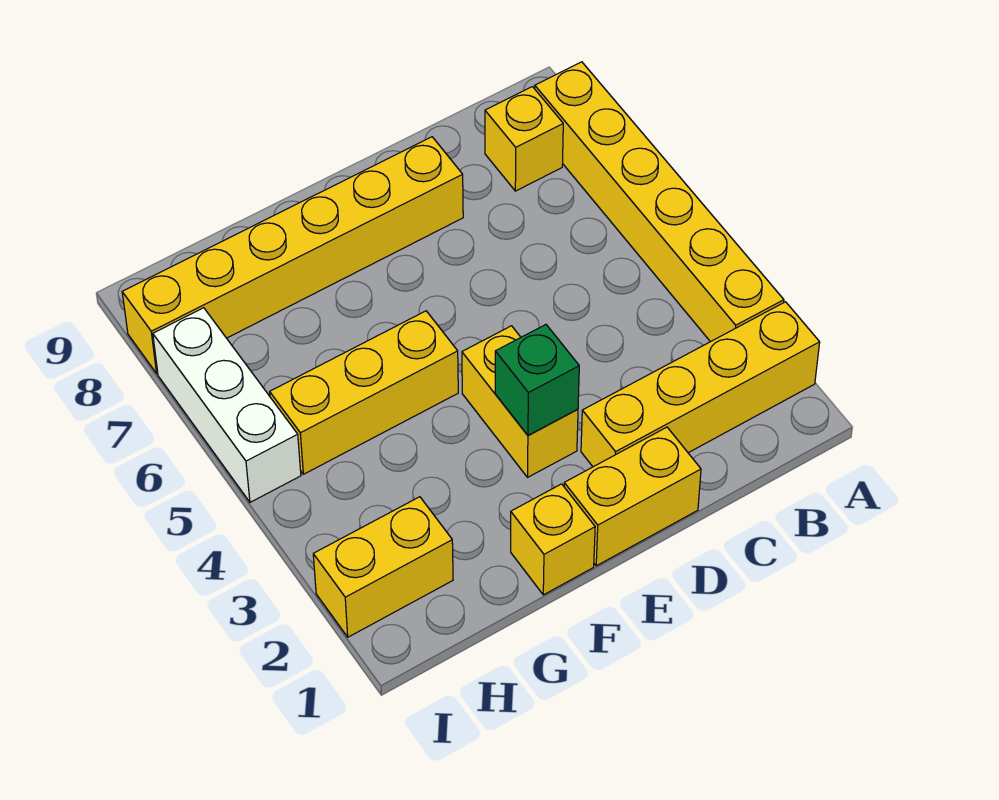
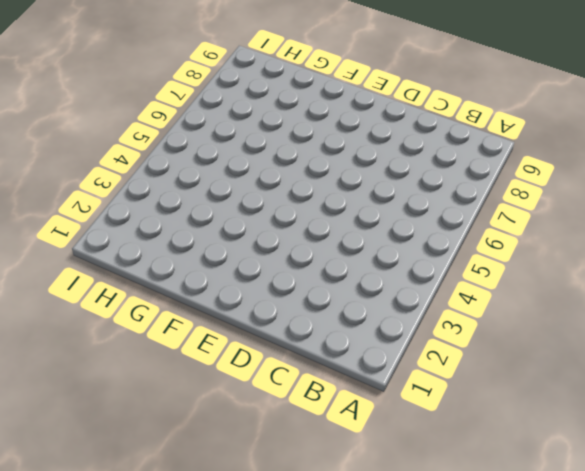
none -> yellow brick A2:D2 level 1
none -> yellow brick A3:A8 level 1

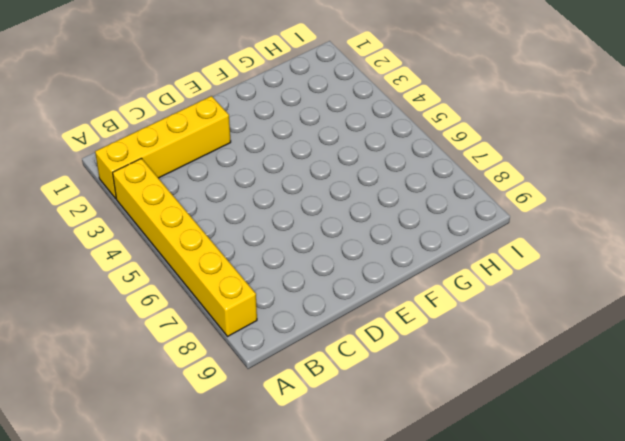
none -> yellow brick B8 level 1
none -> yellow brick D1:E1 level 1

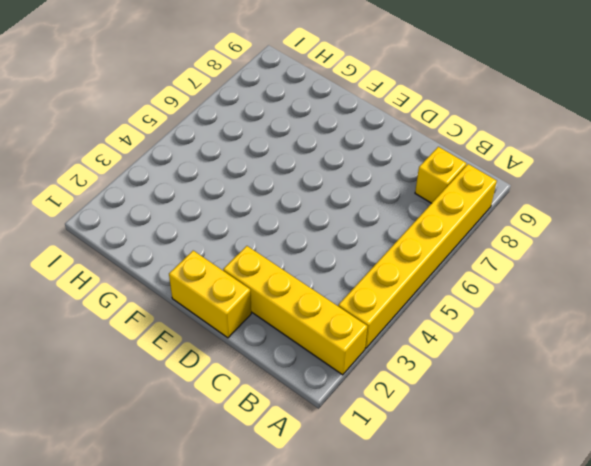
none -> yellow brick D8:I8 level 1
none -> yellow brick E3:E4 level 1

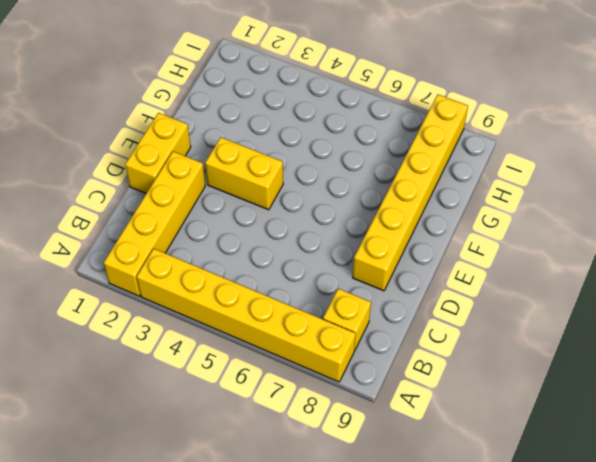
none -> yellow brick F1 level 1
none -> yellow brick F5:H5 level 1

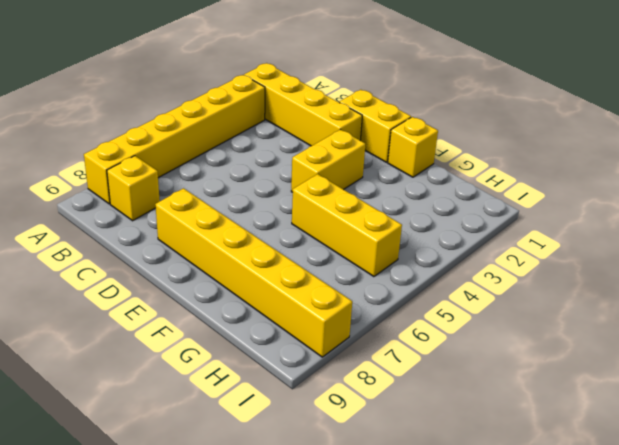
none -> yellow brick H2:I2 level 1
none -> white brick I5:I7 level 1

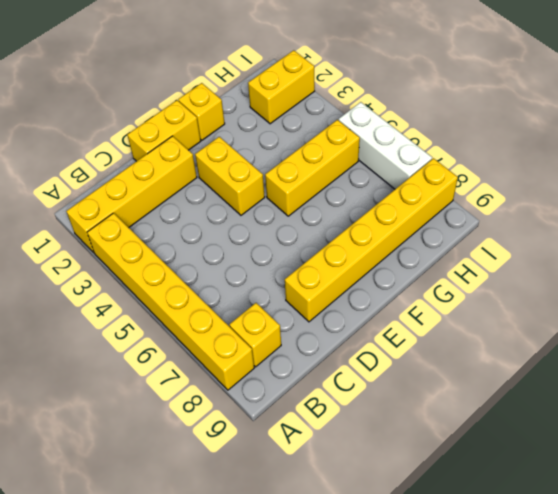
none -> green brick E3 level 2

